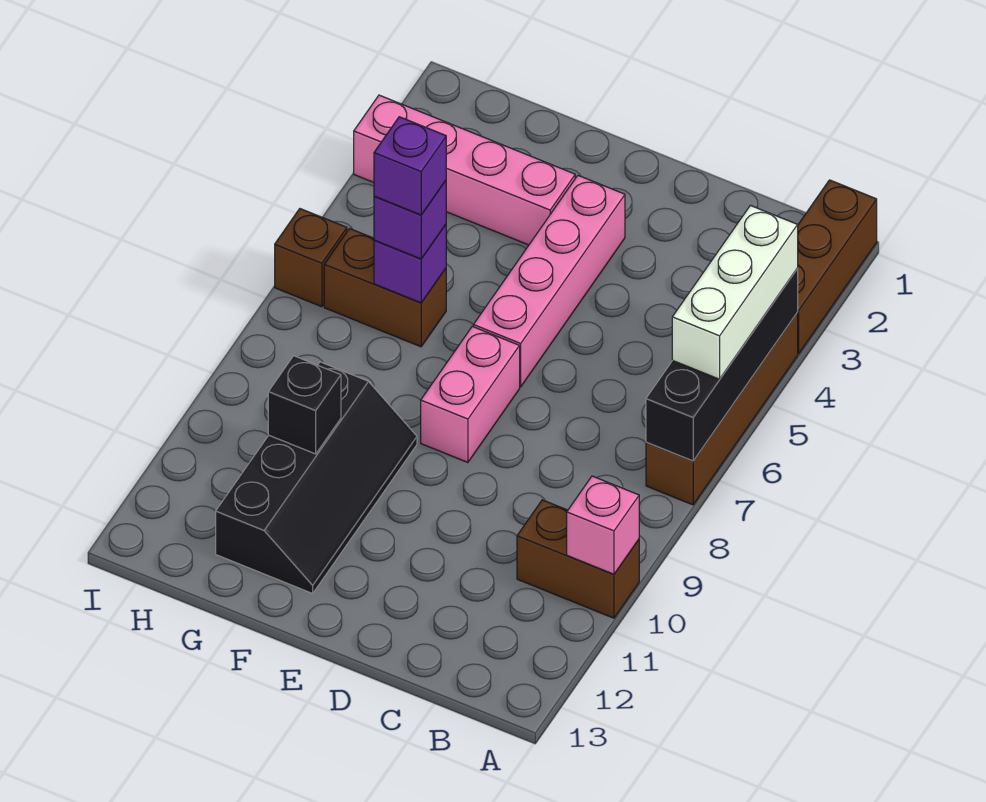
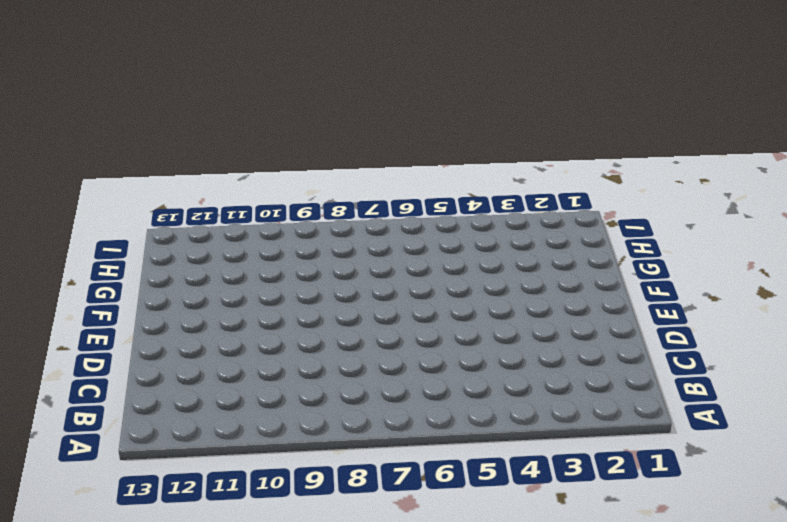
none -> brown brick A1:A3 level 1
none -> brown brick A4:A7 level 1
none -> brown brick A10:B10 level 1

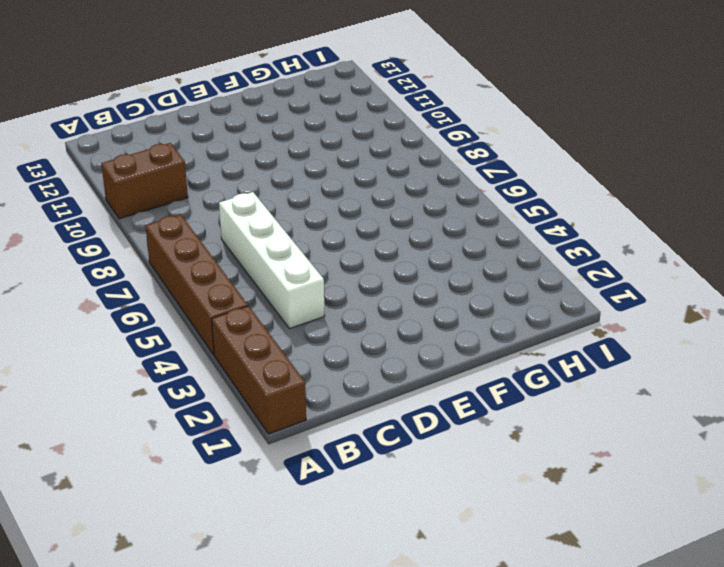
white brick C4:C7 level 1 -> none
none -> pink brick E3:E6 level 1
none -> pink brick E7:E8 level 1
none -> pink brick F3:I3 level 1

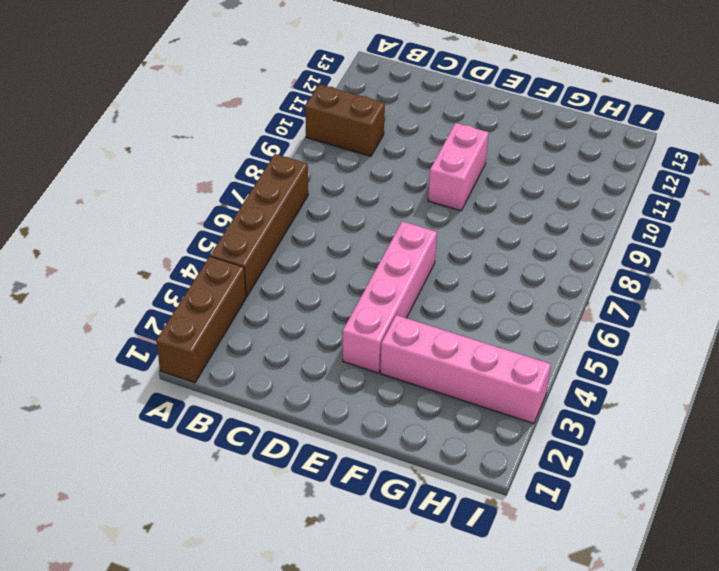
pink brick E9:E10 level 1 -> pink brick E7:E8 level 1
none -> black slope F9:G12 level 1 top G
none -> brown brick G6:H6 level 1
none -> brown brick I6 level 1

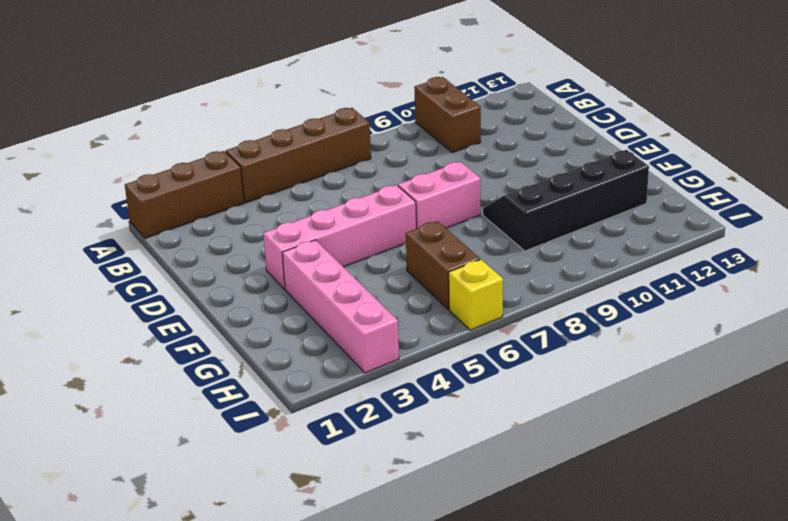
yellow brick I6 level 1 -> brown brick I6 level 1
none -> black brick A4:A7 level 2
none -> pink brick A10 level 2
none -> purple brick G6 level 2

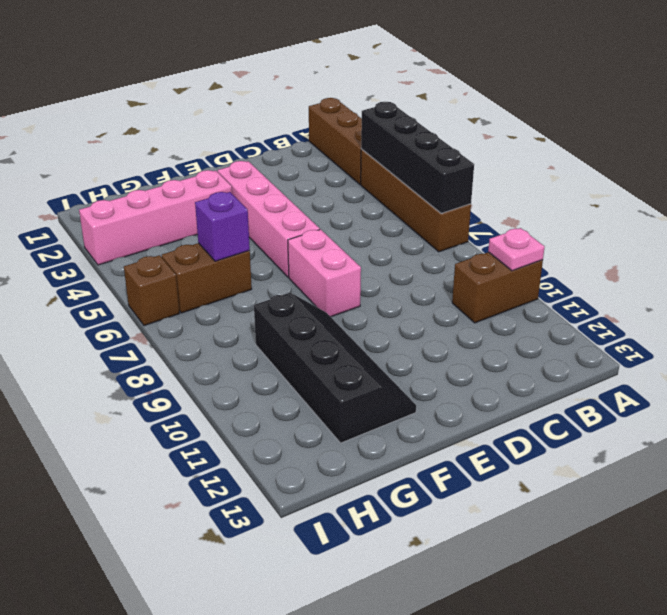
pink plate A10 level 2 -> pink brick A10 level 2
none -> black brick G10 level 2
none -> white brick A4:A6 level 3
none -> purple brick G6 level 3

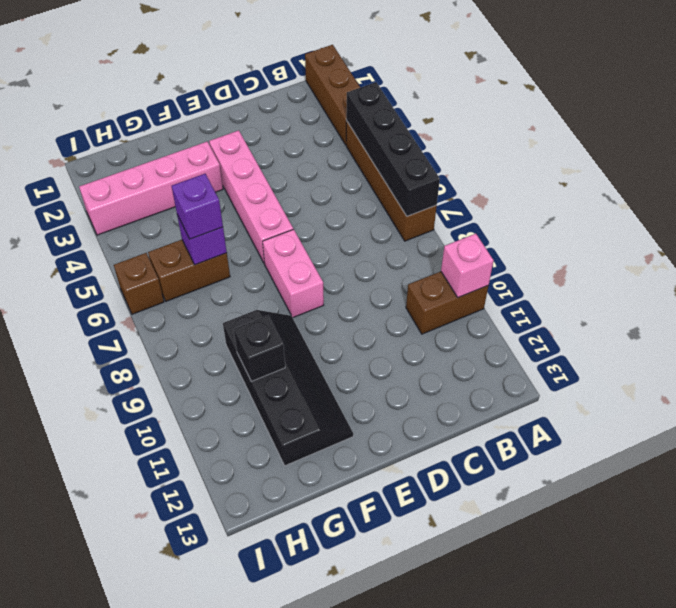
none -> white brick A4:A6 level 3
none -> purple brick G6 level 4

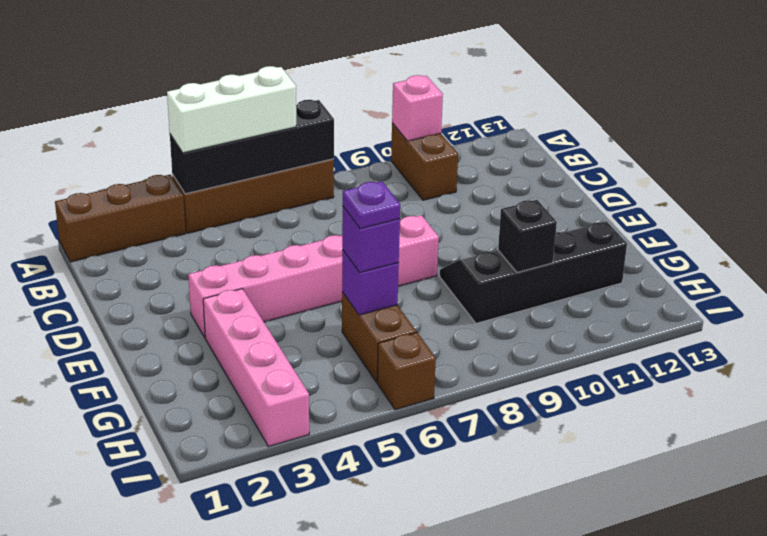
purple plate G6 level 4 -> purple brick G6 level 4

